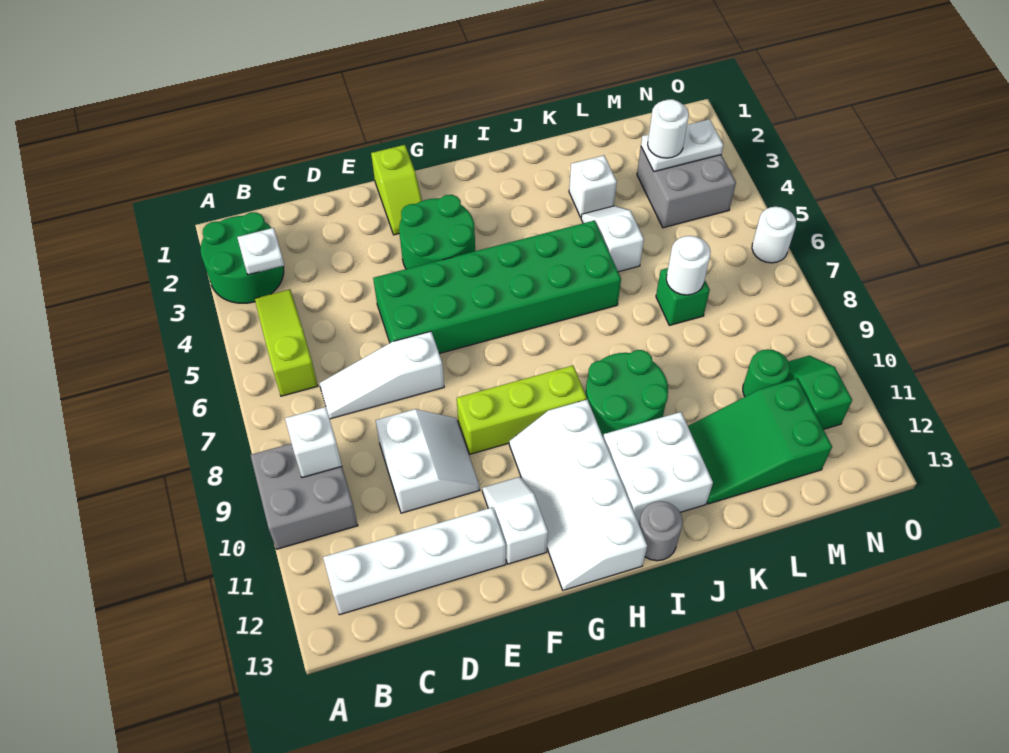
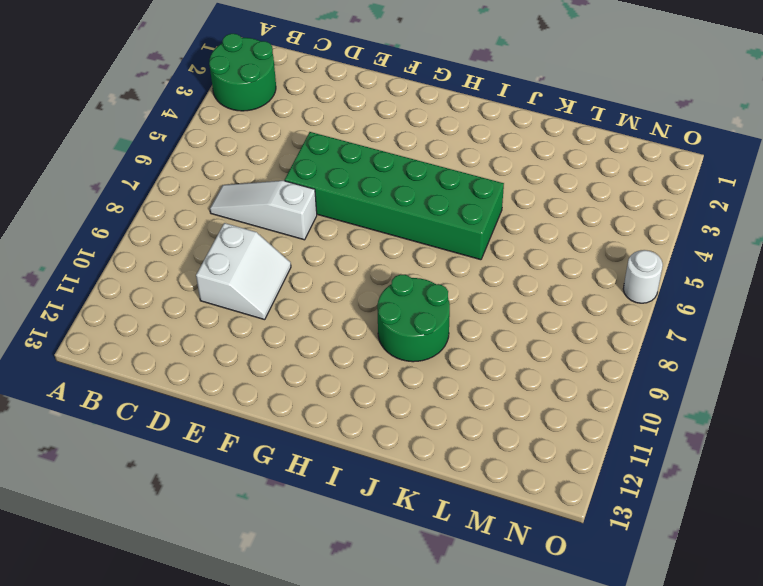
none -> grey brick A9:B10 level 1
none -> lime slope B4:B6 level 1 top 6
none -> white brick B12:E12 level 1

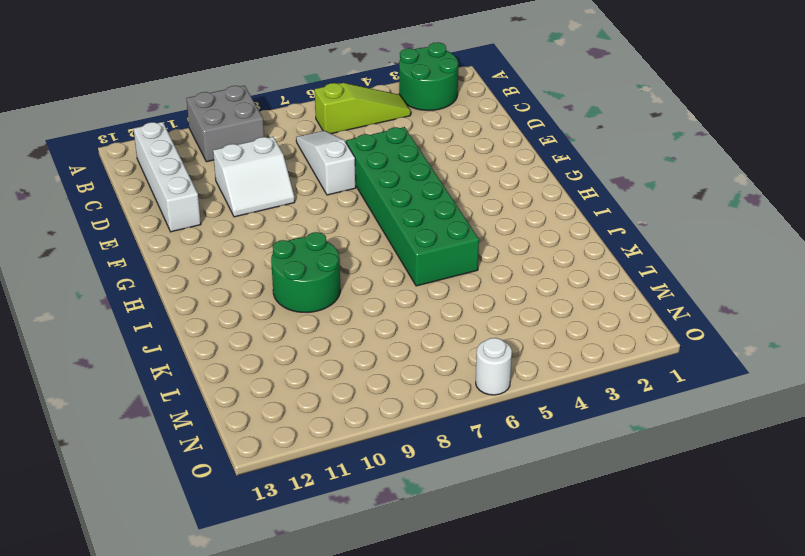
none -> lime slope F1:F2 level 1 top 1
none -> green round brick F3:G4 level 1
none -> lime brick F9:H9 level 1

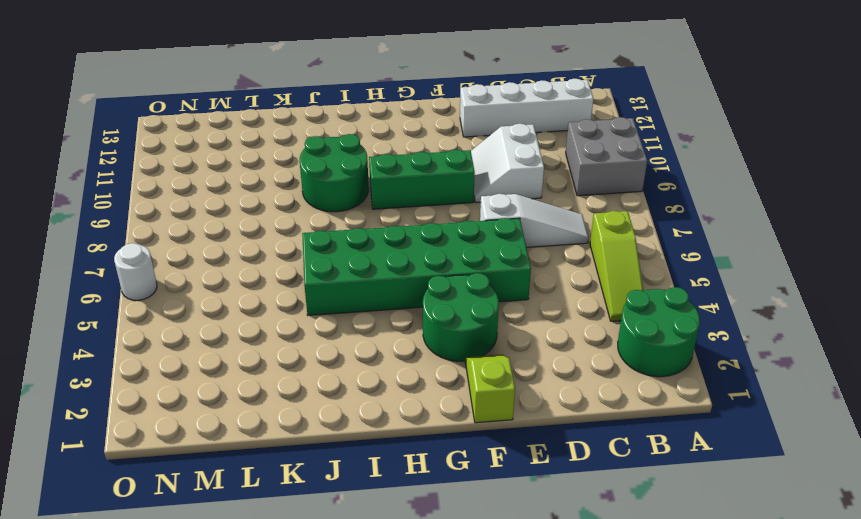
green brick F9:H9 level 1 -> lime brick F9:H9 level 1
none -> white slope F11:F12 level 1 top 12
none -> white slope G10:H13 level 1 top H
none -> white brick I11:J12 level 1

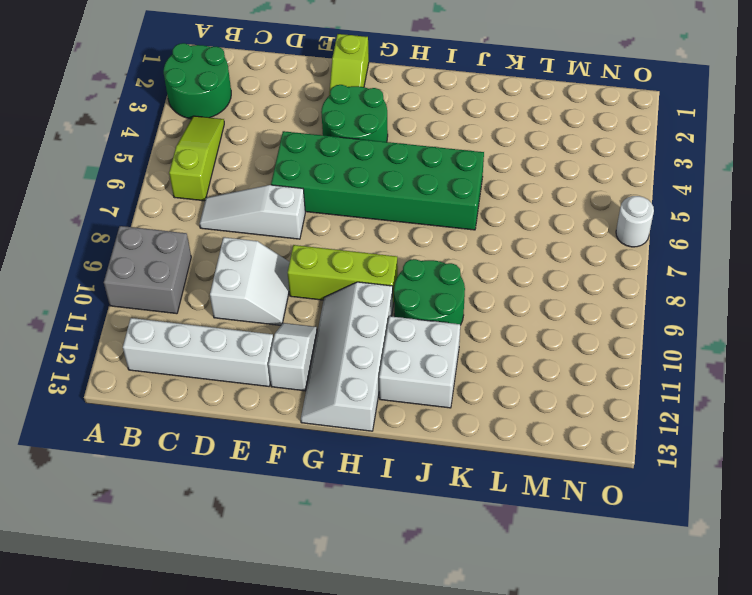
none -> grey round brick I13 level 1
none -> white brick K3 level 1
none -> white slope K4:K5 level 1 top 5

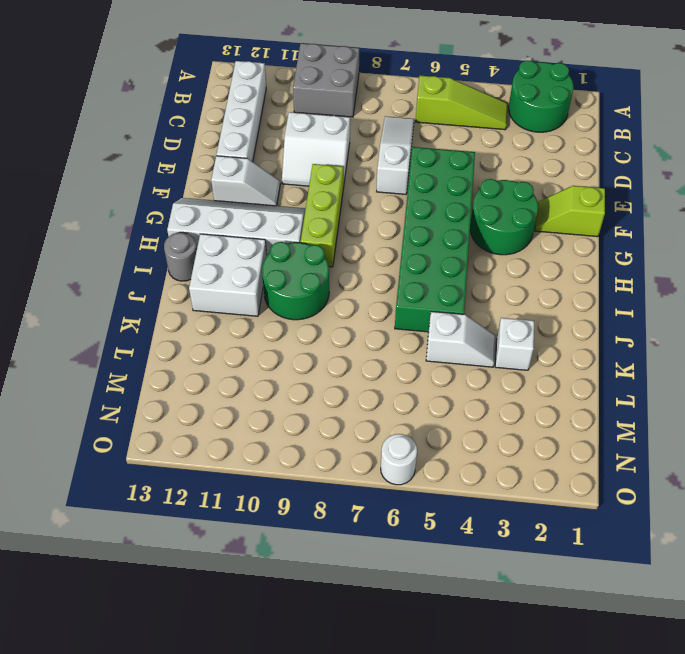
none -> green slope K11:M12 level 1 top M
none -> green brick L7 level 1
none -> grey brick M3:N4 level 1

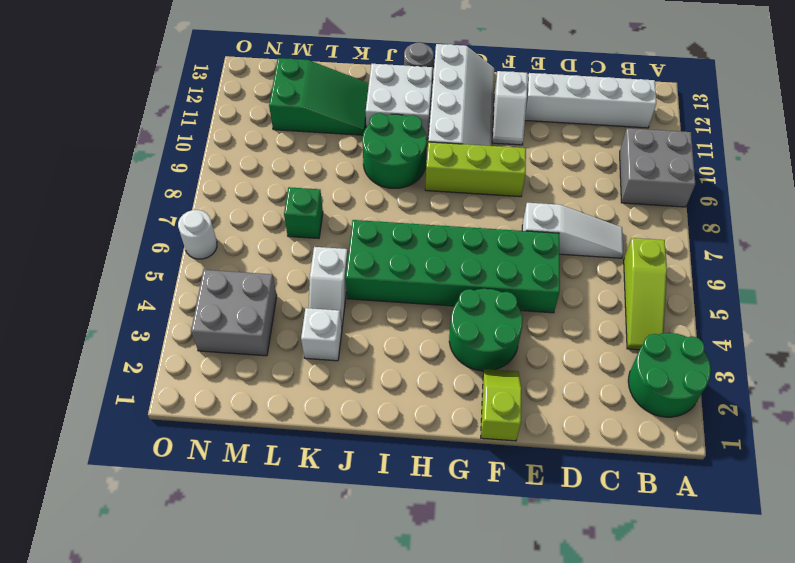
none -> white slope D9:E10 level 1 top D
none -> green round brick M10 level 1
none -> green slope N10:N11 level 1 top 11

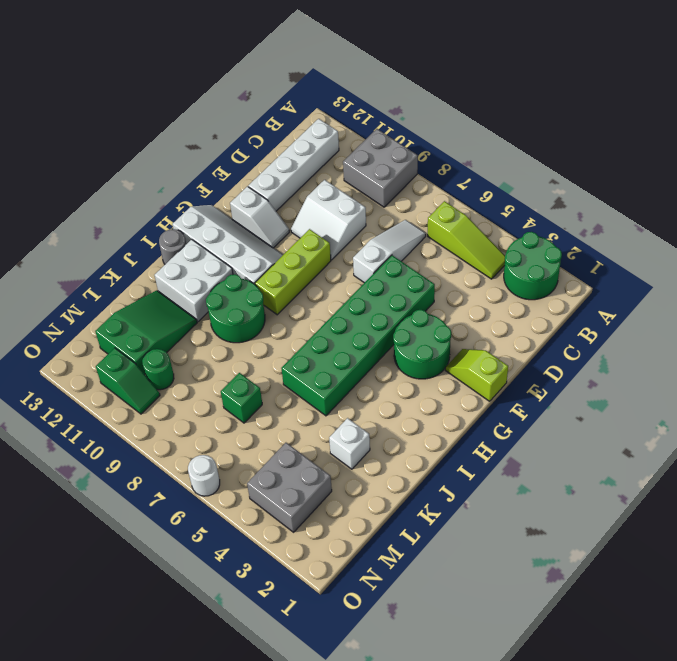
none -> white slope K4:K5 level 1 top 5
none -> white plate B3 level 2
none -> white brick B9 level 2

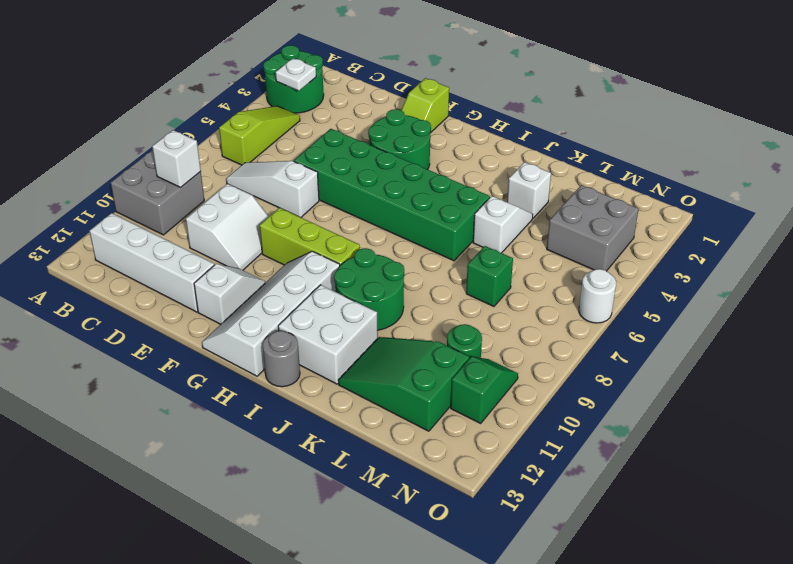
none -> white round brick L7 level 2
none -> white plate M3:N3 level 2
none -> white round brick M3 level 3

